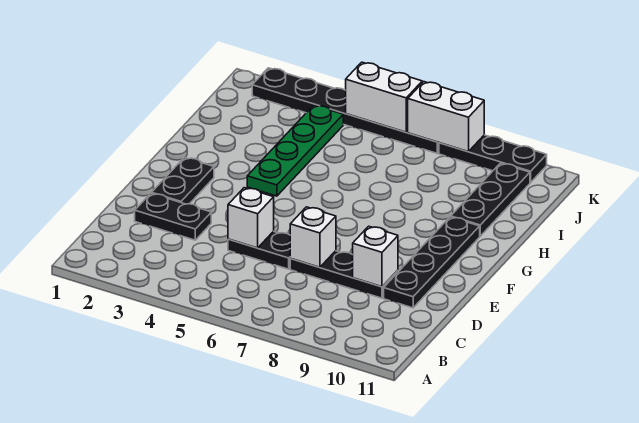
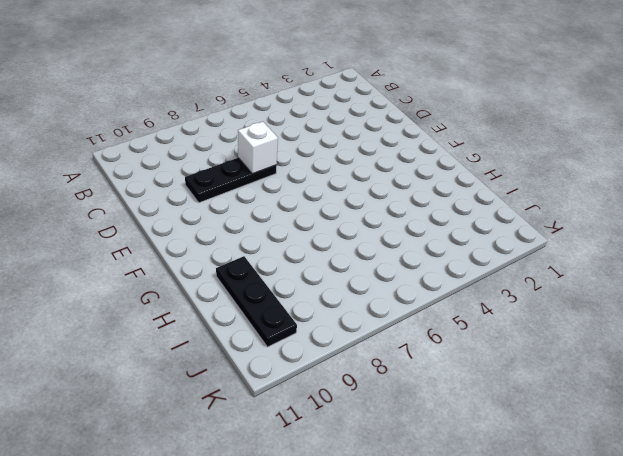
none -> black plate D2:D3 level 1
none -> black plate D5:D6 level 1
none -> black plate D10:G10 level 1

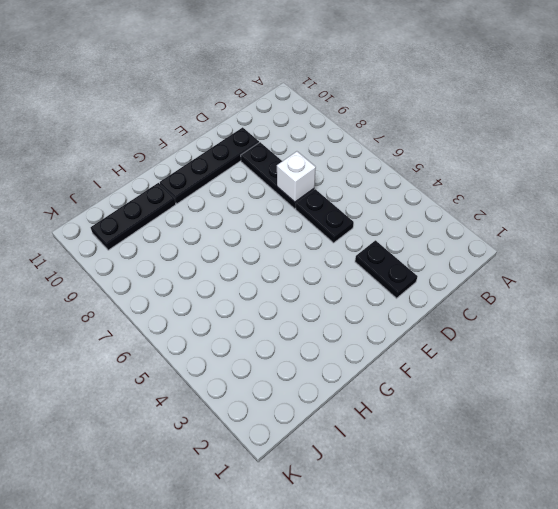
none -> black plate E2:F2 level 1
none -> green plate G4:J4 level 1
none -> black plate K2:K7 level 1

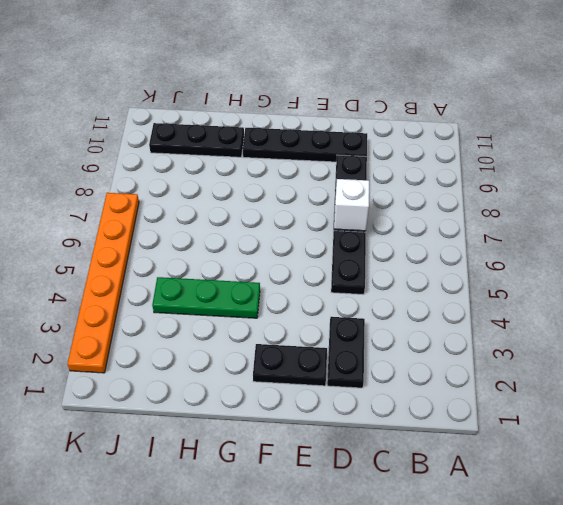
green plate G4:I4 level 1 -> green plate G4:J4 level 1
orange plate K2:K7 level 1 -> black plate K2:K7 level 1
none -> black plate K8:K10 level 1
none -> white brick D5 level 2
none -> white brick D9 level 2

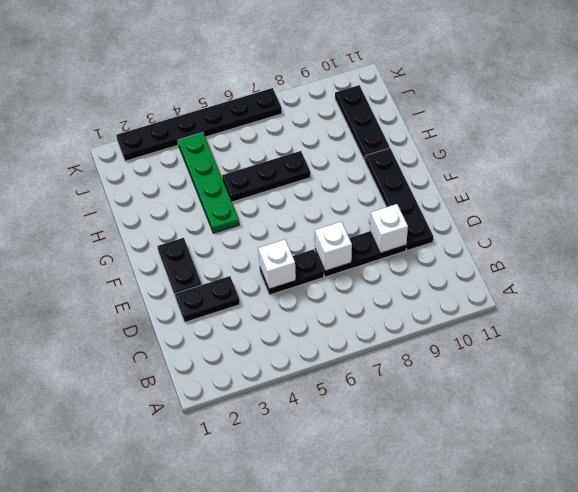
black plate H5:H7 level 1 -> black plate K8:K10 level 1
none -> white brick K5:K6 level 2
none -> white brick K7:K8 level 2

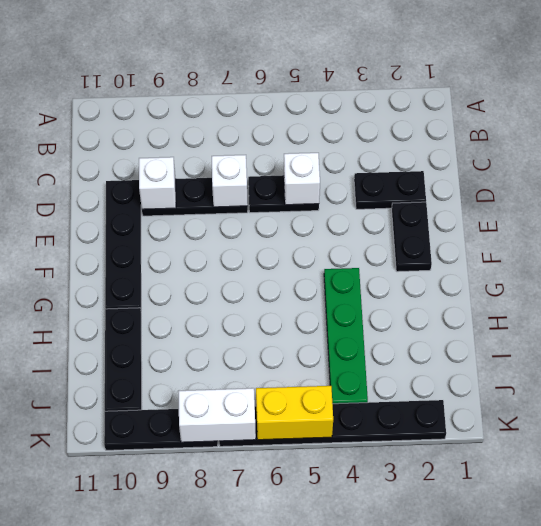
yellow brick K5:K6 level 2 -> white brick K5:K6 level 2

